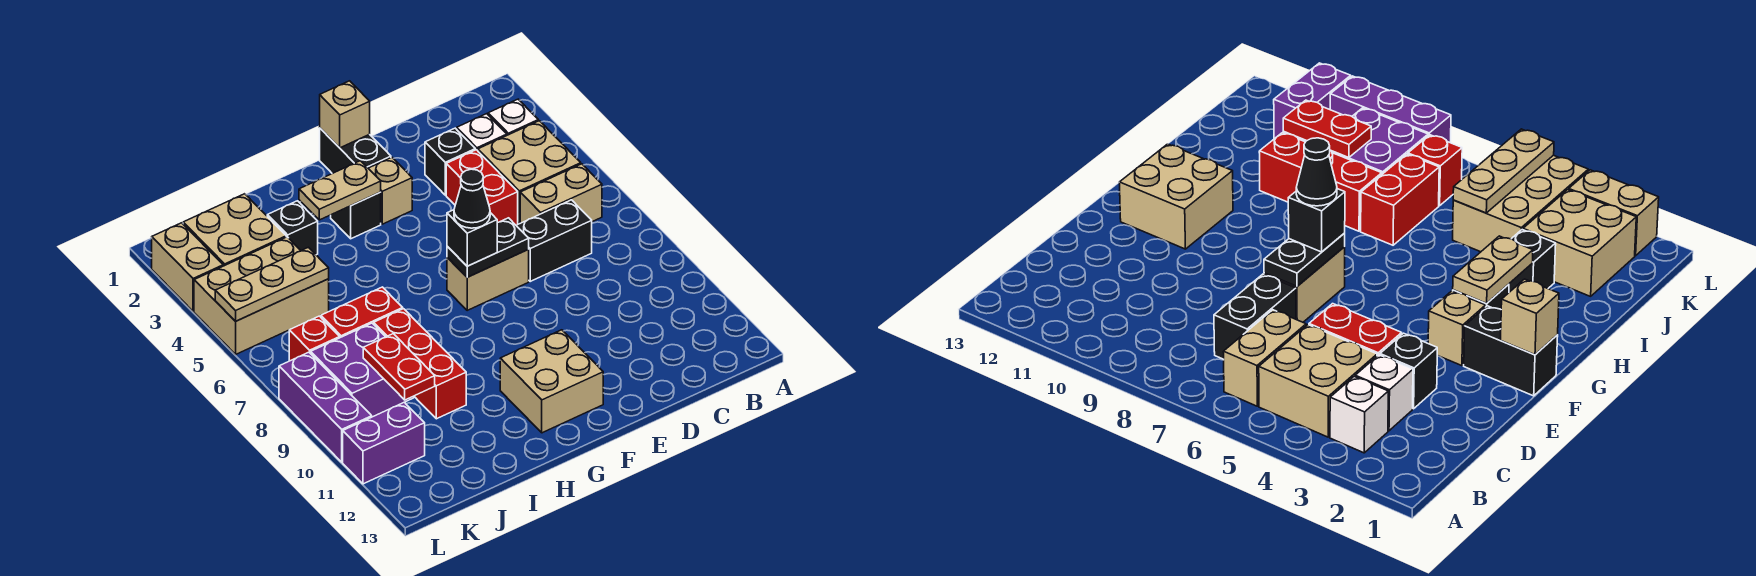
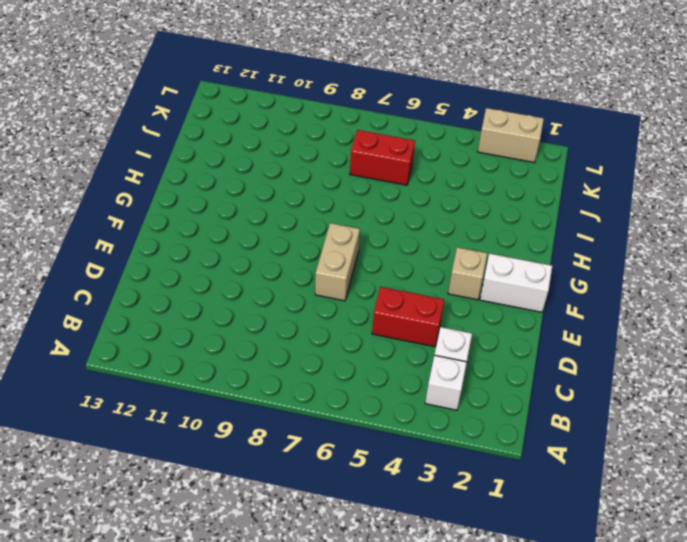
white brick F1:F2 level 1 -> black brick F1:F2 level 1
red brick J6:J7 level 1 -> red brick I7:J7 level 1
none -> tan brick B4:C5 level 1
none -> tan brick B6:C6 level 1
none -> black brick C7:D7 level 1

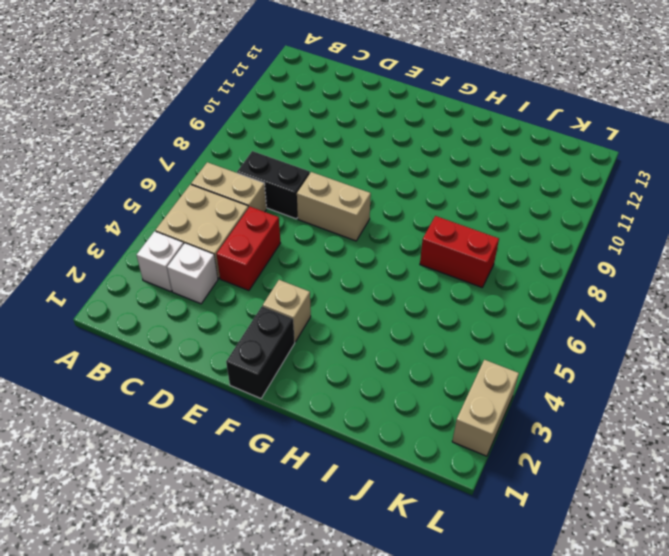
none -> black brick D3 level 1
none -> tan brick F11:G12 level 1
none -> black brick G3 level 1

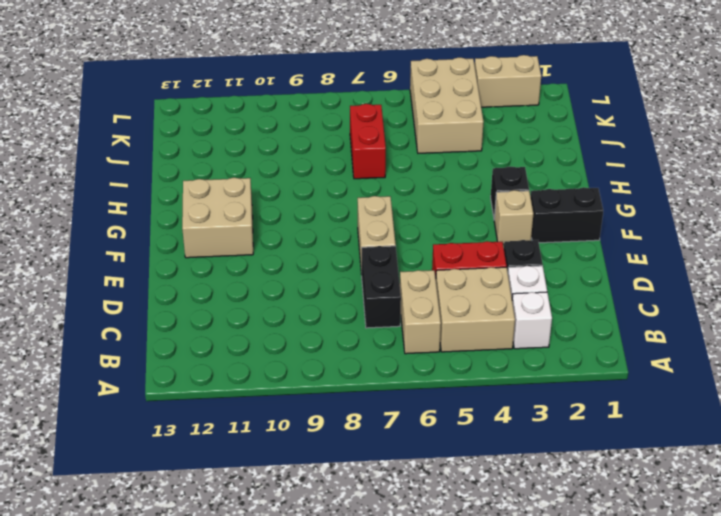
none -> black brick I3 level 1
none -> red brick I8:I10 level 1
none -> tan brick J2:K3 level 1

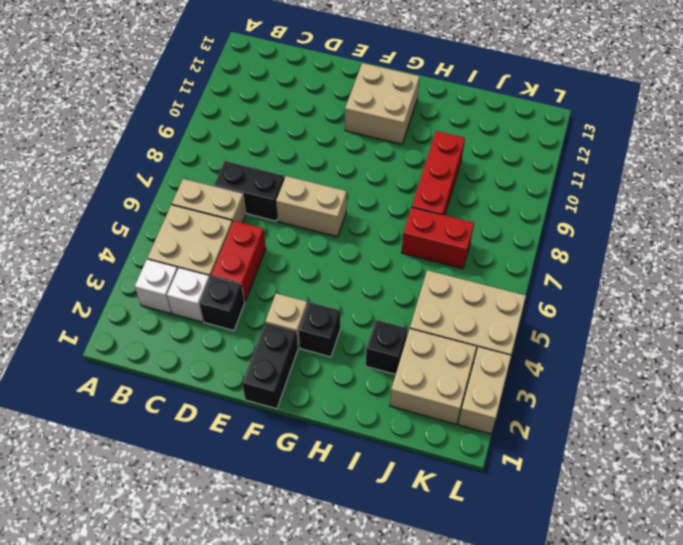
none -> purple brick J8:K9 level 1
none -> red brick K7 level 1
none -> purple brick K11:L11 level 1

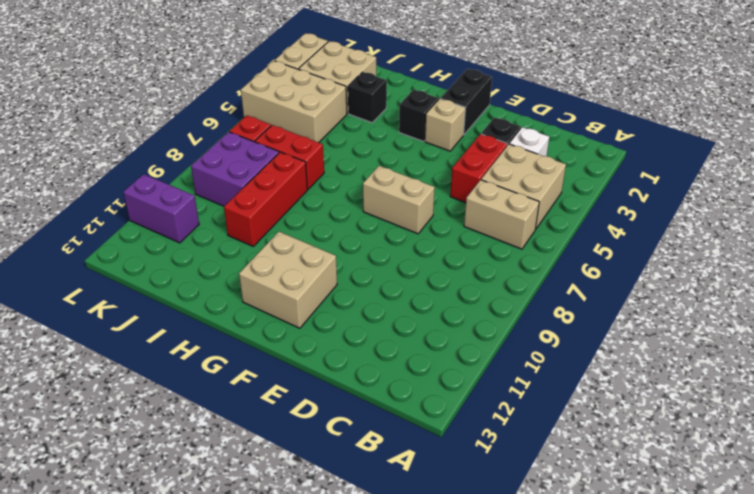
none -> white brick B3 level 1
none -> black brick C7:D7 level 1
none -> purple brick L8:L10 level 1

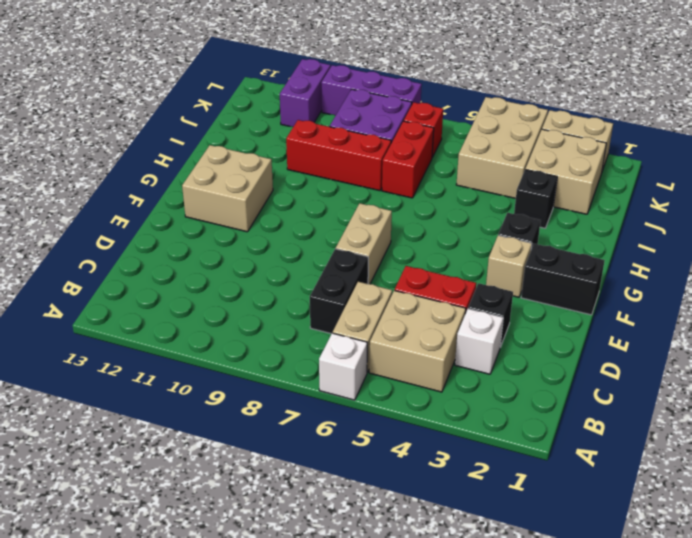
white brick A6 level 1 -> white brick B3 level 1
none -> black plate E7:F7 level 2
none -> tan brick F1 level 2
none -> tan plate G3:H3 level 2

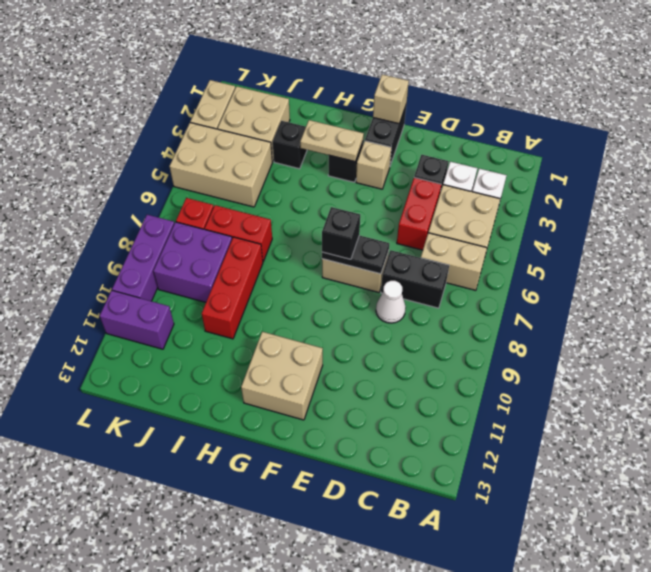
white cone D8 level 1 -> none
none -> tan plate J5:L5 level 2
none -> red plate J9:J10 level 2
none -> black cone F7 level 4

